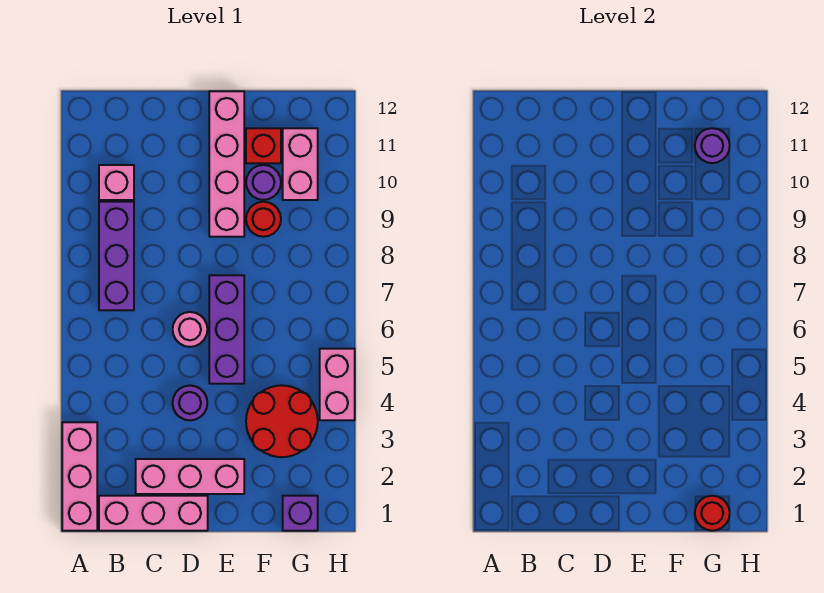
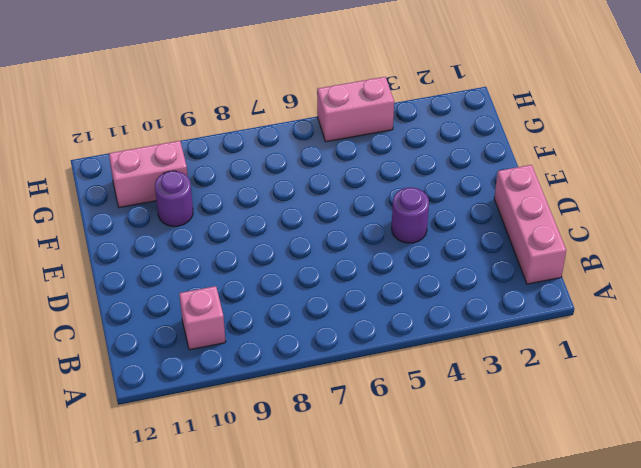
none -> pink brick A1:A3 level 1
none -> purple brick B7:B9 level 1
none -> pink brick C2:E2 level 1

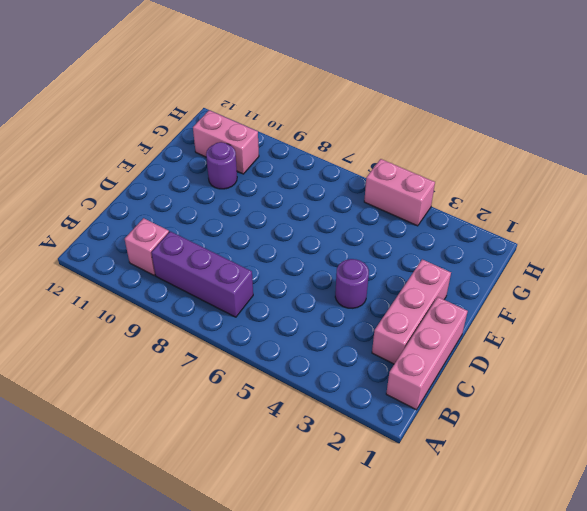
none -> pink brick A1:A3 level 1
none -> pink round brick D6 level 1
none -> purple brick E5:E7 level 1

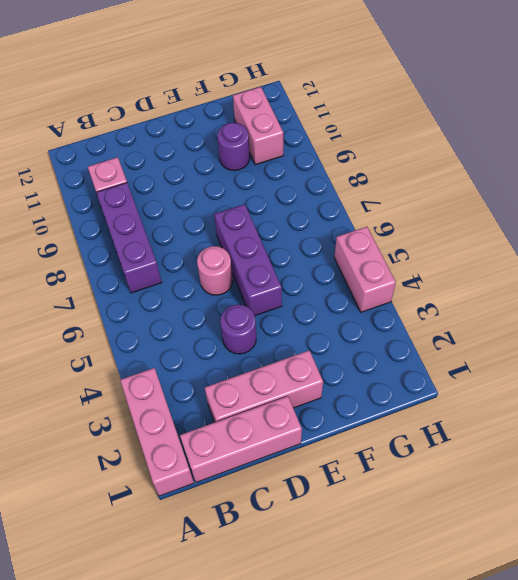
none -> pink brick E9:E12 level 1
none -> red round brick F3:G4 level 1
none -> red round brick F9 level 1

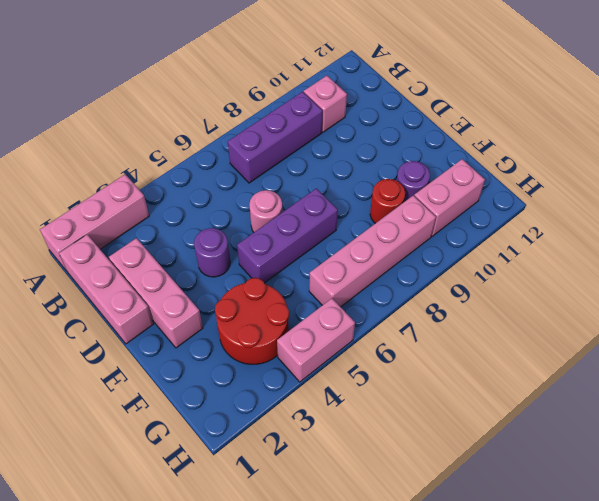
pink brick G6:G9 level 1 -> pink brick E9:E12 level 1
none -> red brick F11 level 1
none -> purple brick G1 level 1
none -> red round brick G1 level 2

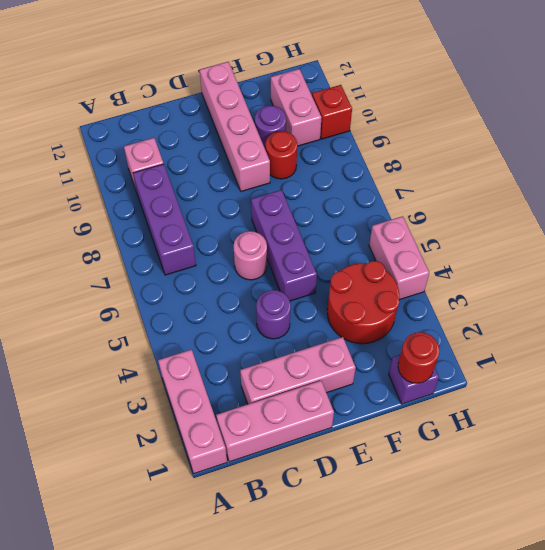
red brick H10 level 1 -> red brick F11 level 1
none -> purple round brick G11 level 2

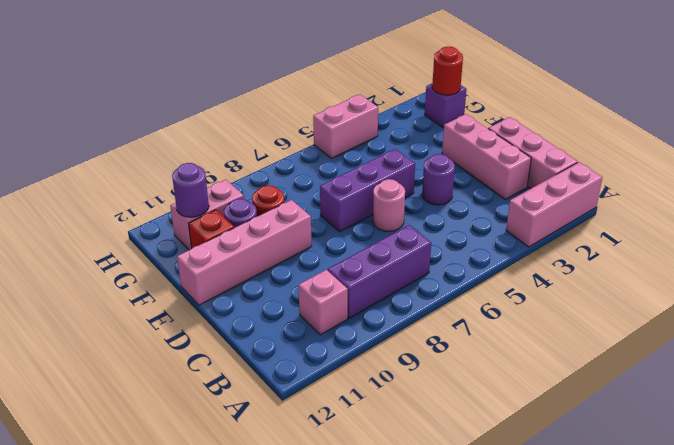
none -> red round brick F3:G4 level 1

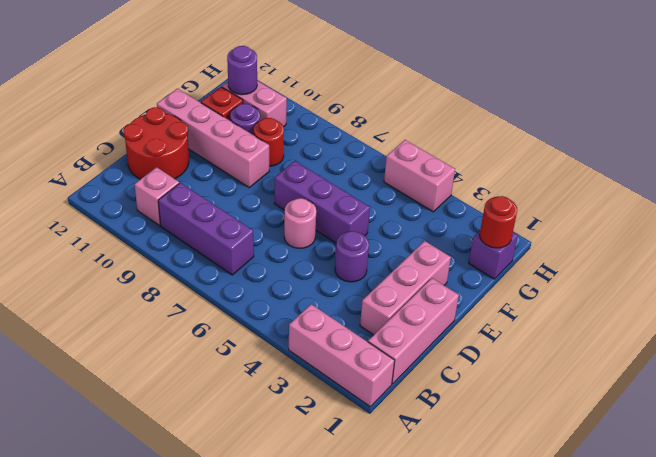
red round brick C11:D12 level 1 -> red round brick F3:G4 level 1

